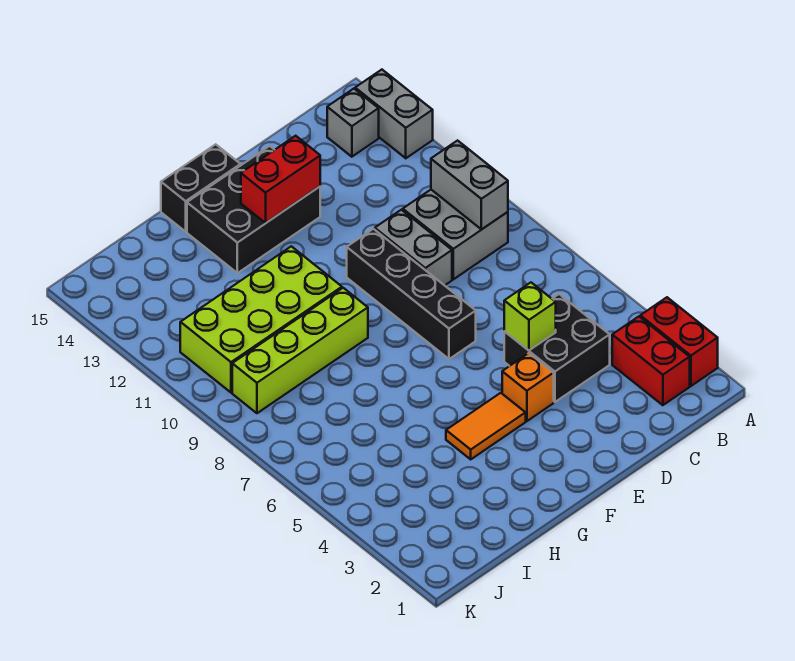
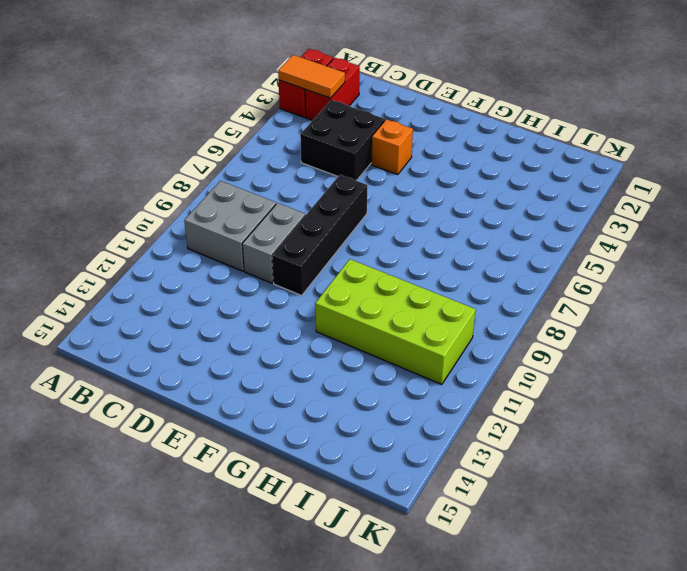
orange tile A3:B3 level 2 -> orange tile F4:G4 level 1
none -> grey brick A13:A14 level 1
none -> grey brick B14 level 1
none -> black brick E13:G14 level 1

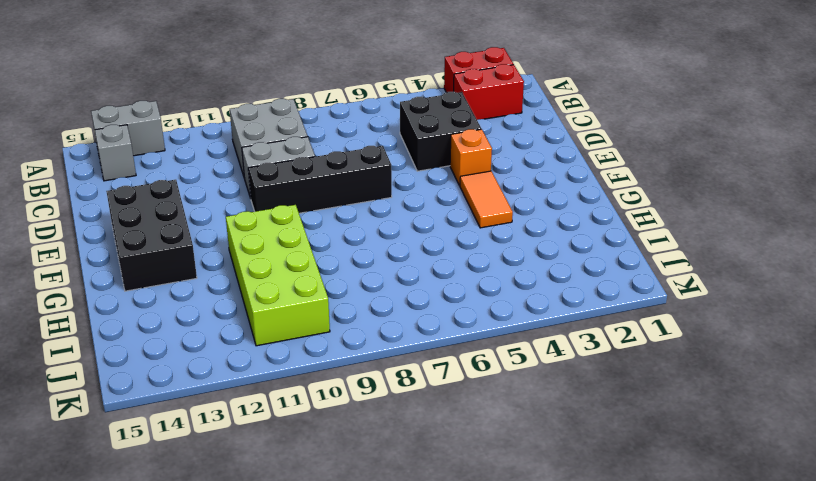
none -> black brick F15:G15 level 1
none -> lime brick G9:J9 level 1
none -> grey brick B9:B10 level 2

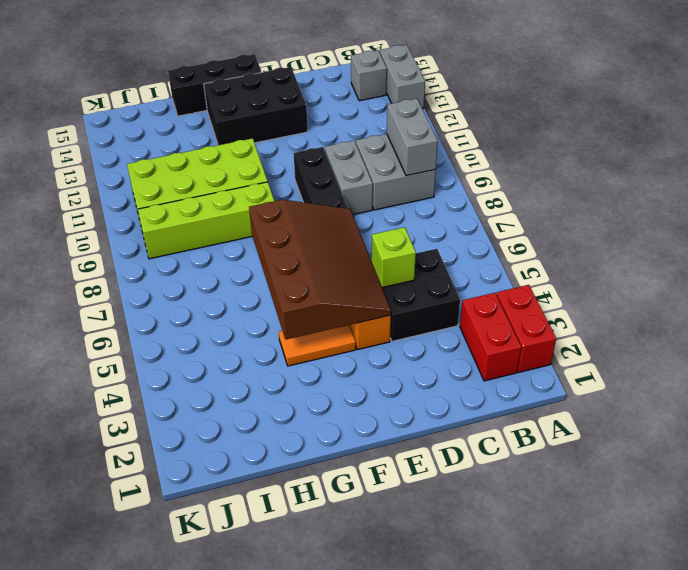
brown slope E4:G7 level 2 top G -> none
black brick F15:H15 level 1 -> black brick F15:G15 level 1
none -> red brick E13:F13 level 2

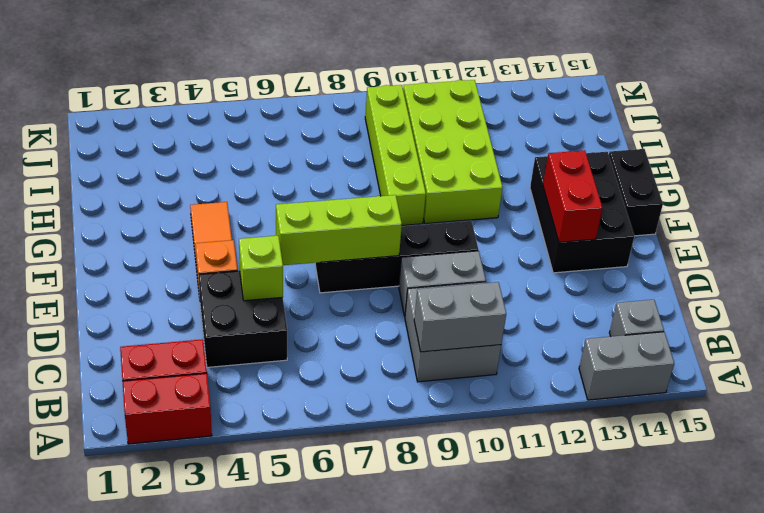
lime brick E6:E8 level 2 -> none

